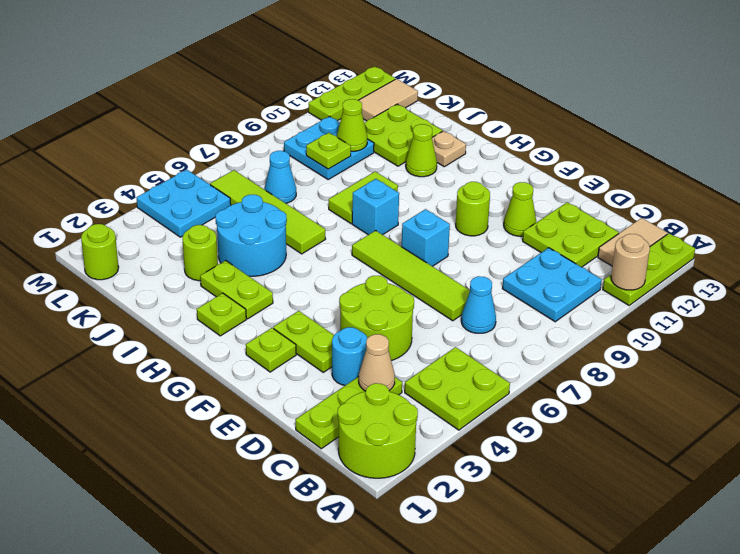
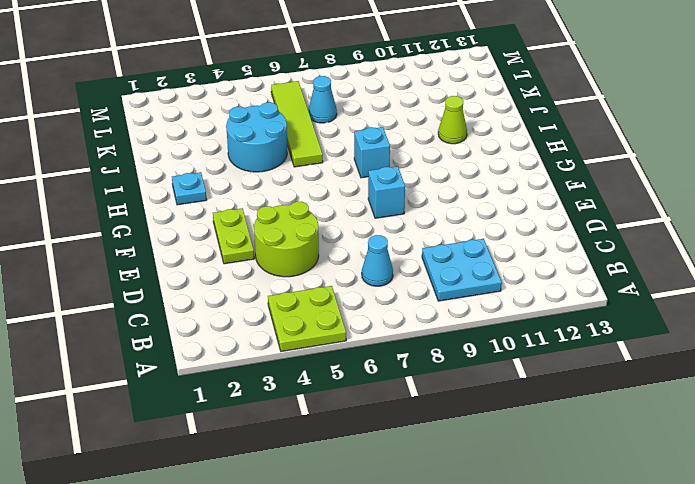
cyan plate H2 level 1 -> lime plate H2 level 1
none -> lime round brick A1:B2 level 1
none -> lime plate A11:A13 level 1
none -> tan tile B12:B13 level 1
none -> lime plate C1:C3 level 1

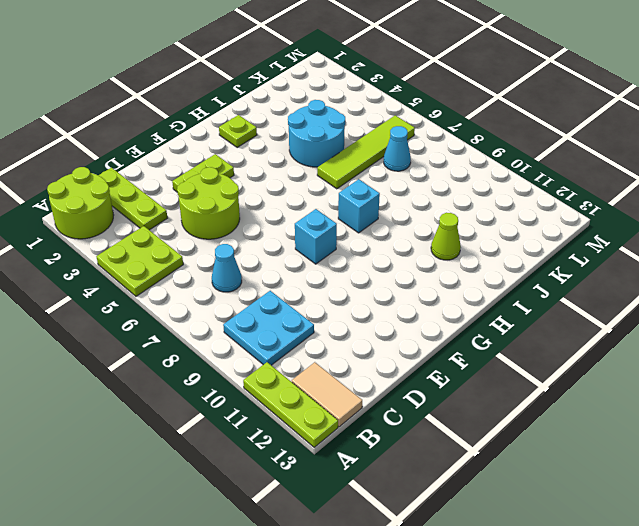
none -> lime plate C11:D12 level 1
none -> cyan round brick D3 level 1
none -> lime tile D7:G7 level 1
none -> lime cone E11 level 1

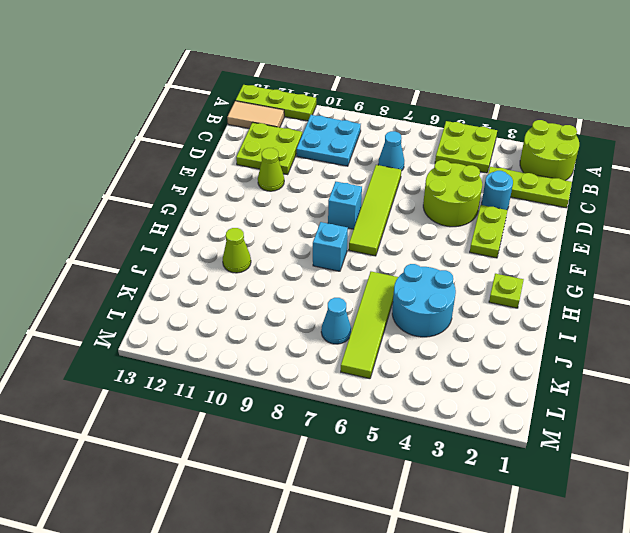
none -> lime plate F2 level 1
none -> lime round brick F10 level 1
none -> lime plate H3:I3 level 1
none -> lime tile I8:I9 level 1

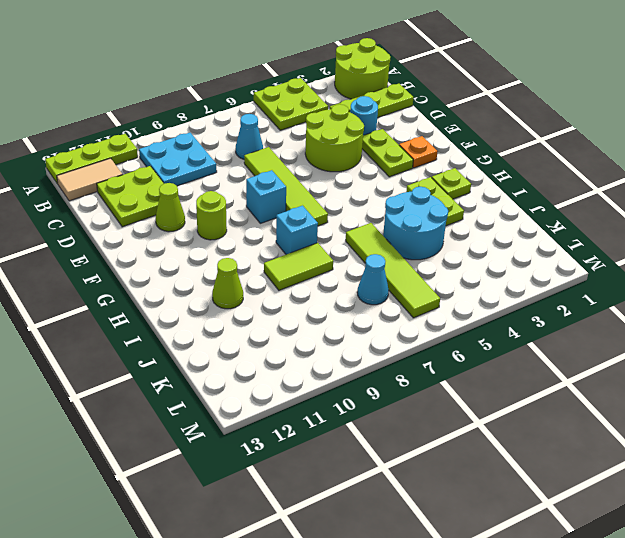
orange plate F2 level 1 -> lime plate F2 level 1
none -> tan plate I12 level 1
none -> lime round brick J3 level 1
none -> lime plate J11:K12 level 1
none -> cyan plate K9:L10 level 1

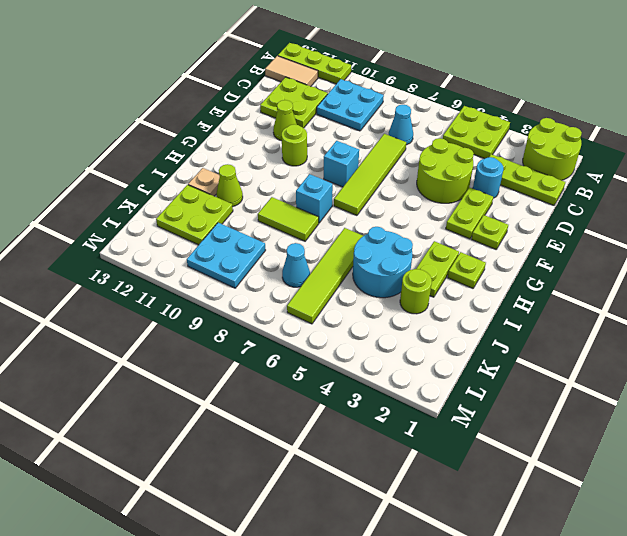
none -> lime round brick L1 level 1
none -> cyan plate L4:M5 level 1
none -> tan tile L12:L13 level 1
none -> lime plate M11:M13 level 1

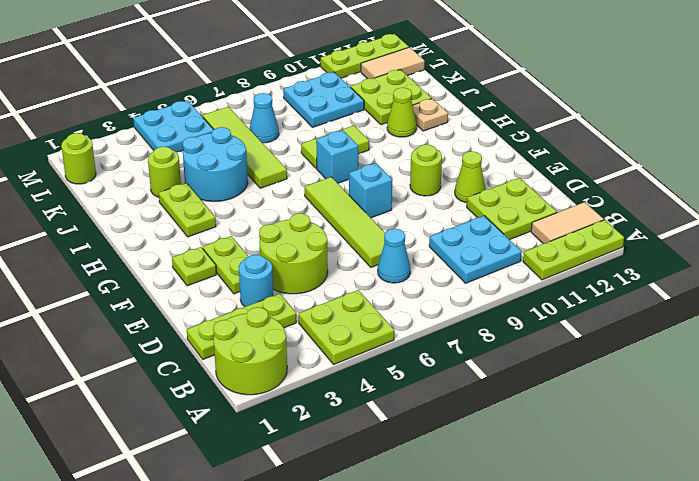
none -> lime plate H2 level 1
none -> tan round brick A11 level 2
none -> tan cone C3 level 2
none -> lime plate K9 level 2

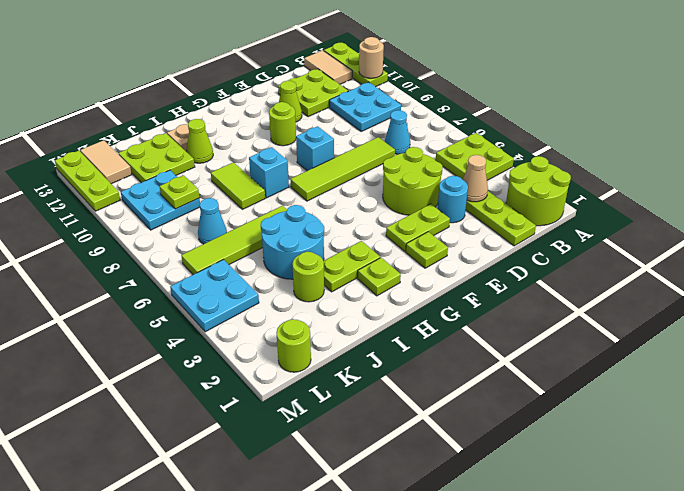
none -> lime cone K10 level 2

